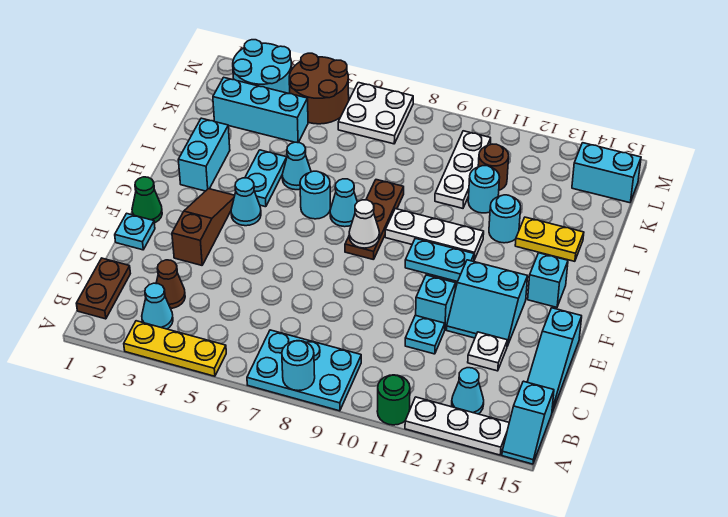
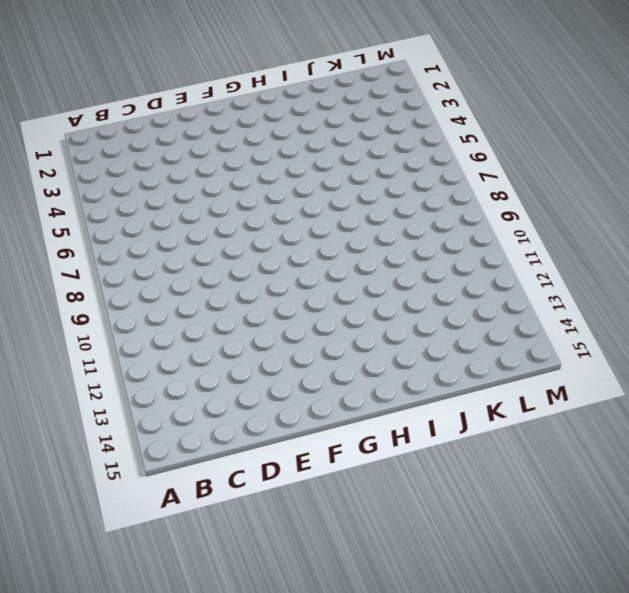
none -> yellow plate A3:A5 level 1
none -> cyan plate A7:B9 level 1
none -> green round brick A11 level 1
none -> white plate A12:A14 level 1

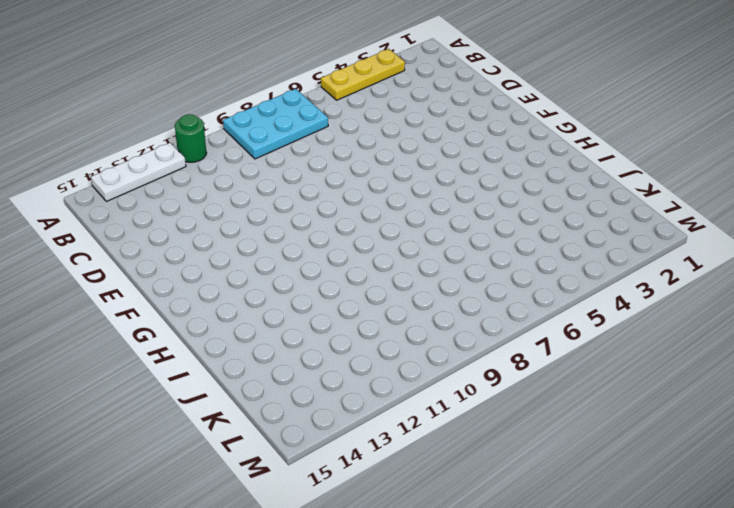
none -> cyan slope A15:B15 level 1 top B
none -> brown plate B1:C1 level 1
none -> cyan cone B3 level 1
none -> cyan cone B13 level 1

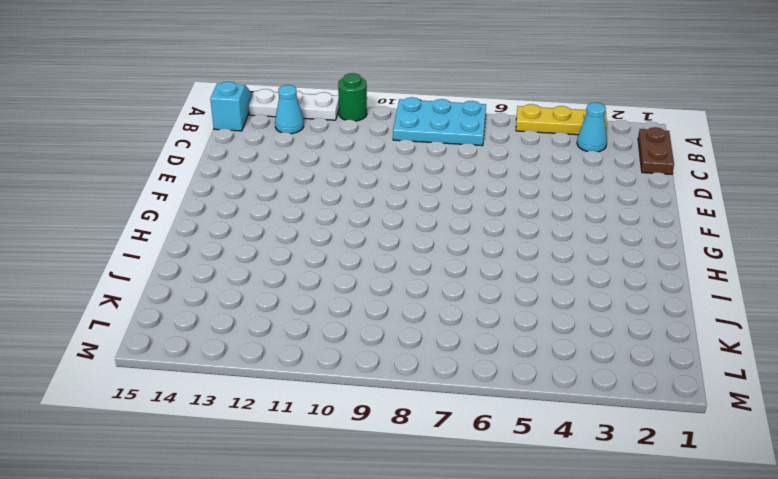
none -> brown cone C3 level 1
none -> cyan slope C15:E15 level 1 top E
none -> cyan plate D11 level 1
none -> white plate D13 level 1

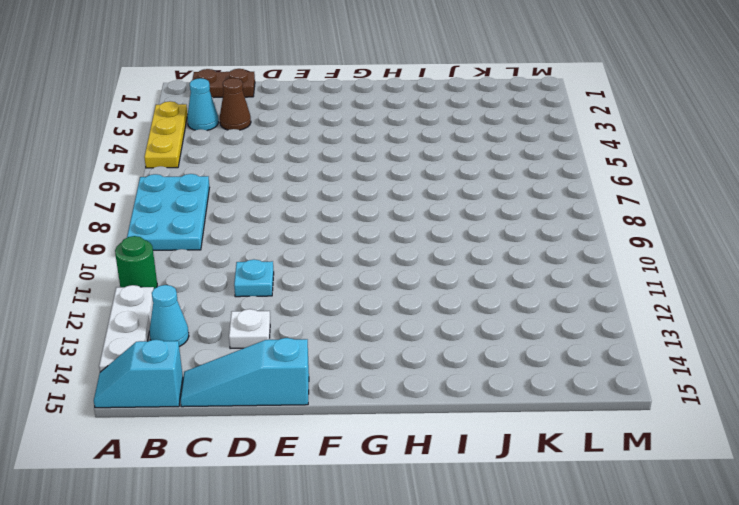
none -> cyan plate E1 level 1
none -> brown slope E3:G3 level 1 top E
none -> cyan brick E11 level 1
none -> cyan slope E12:F13 level 1 top F

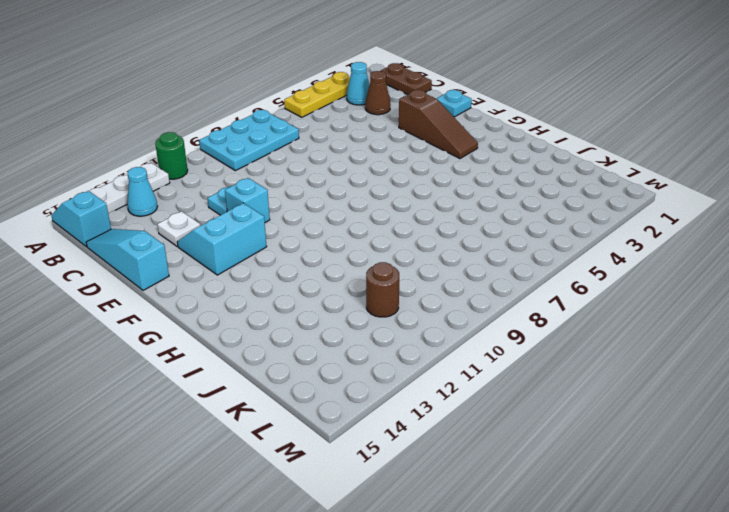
none -> green cone F1 level 1
none -> cyan cone G4 level 1
none -> brown plate G8:I8 level 1
none -> cyan plate G10:G11 level 1

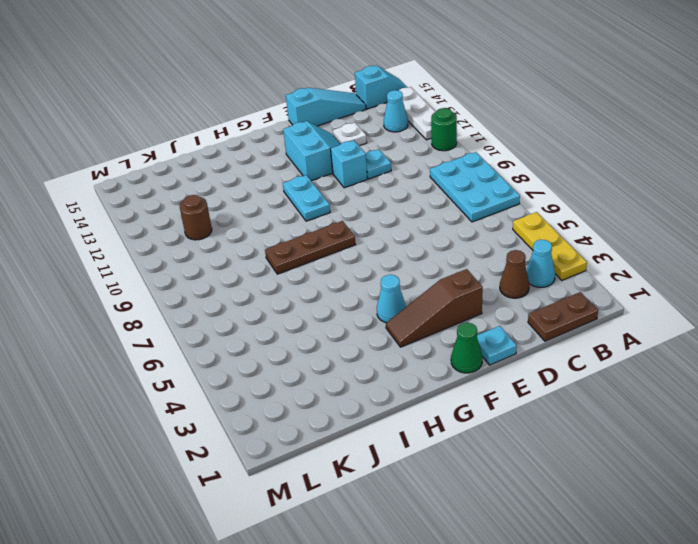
none -> cyan brick G14 level 1
none -> cyan brick H2:I2 level 1
none -> cyan plate H4:I4 level 1
none -> cyan round brick H6 level 1

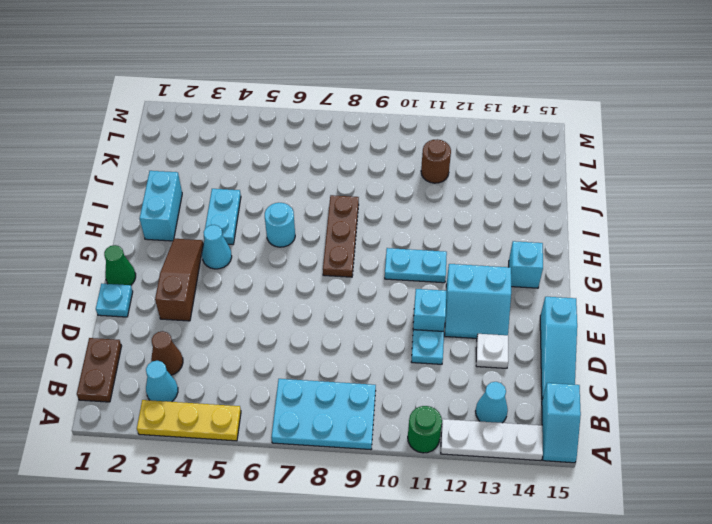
none -> cyan cone H7 level 1
none -> white plate H9:H11 level 1
none -> cyan cone I5 level 1
none -> cyan round brick I12 level 1

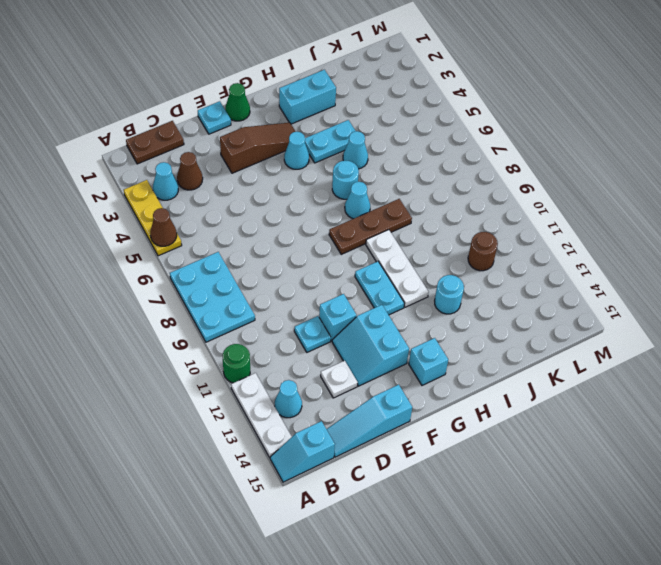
brown cone A5 level 2 -> none
none -> yellow plate I13:I14 level 1
none -> white plate J10:L10 level 1
none -> cyan round brick J11 level 1
none -> cyan brick K2:K4 level 1

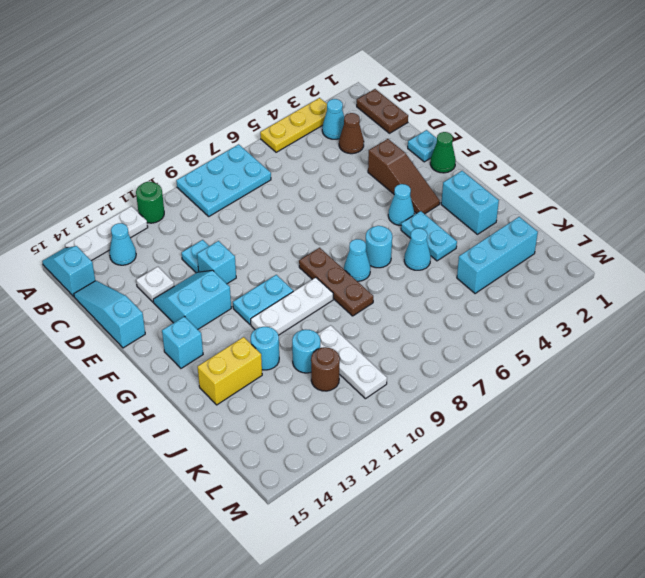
yellow brick I13:I14 level 1 -> yellow plate I13:I14 level 1
none -> cyan round brick L2:M3 level 1
none -> brown round brick L4:M5 level 1
none -> white plate L6:M7 level 1
none -> cyan brick L14:L15 level 1

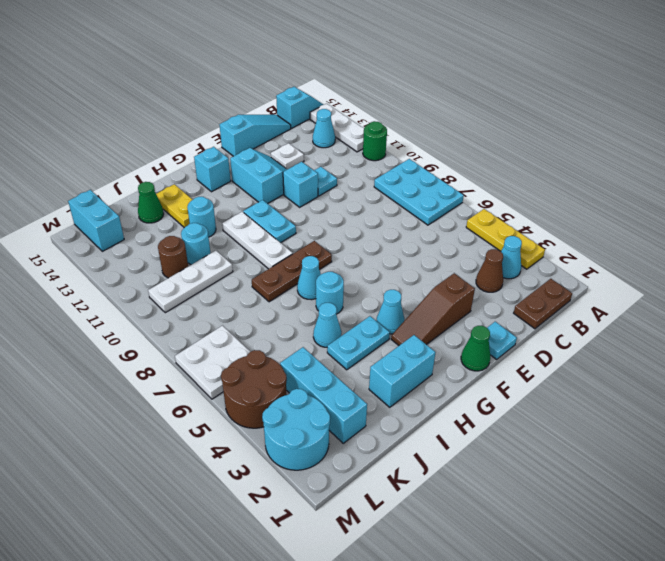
green cone J14 level 1 -> none
none -> cyan round brick A8 level 2
none -> white cone G8 level 2

